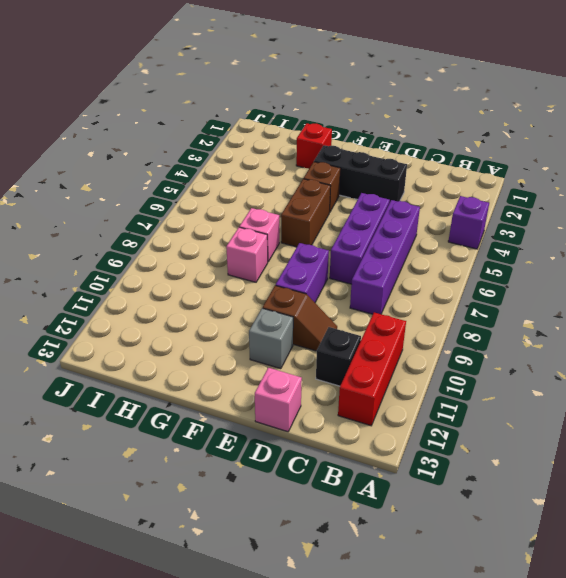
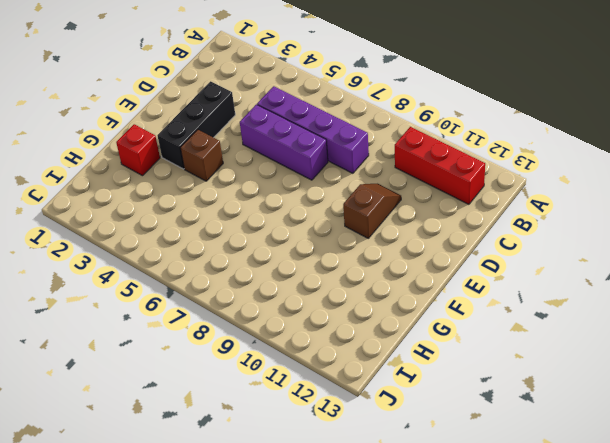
none -> purple brick A4 level 1
none -> black brick C11 level 1
none -> pink brick D13 level 1

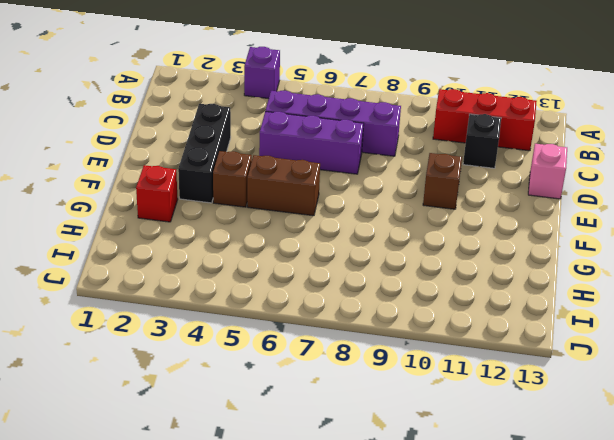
none -> purple brick E8:E9 level 1
none -> grey brick E11 level 1
none -> pink brick G7 level 1

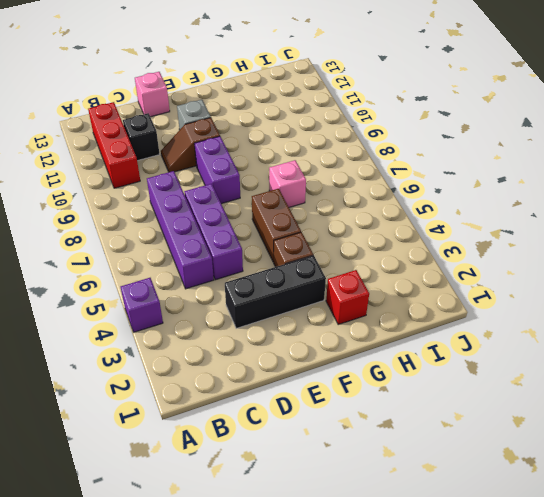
none -> pink brick G8 level 1

